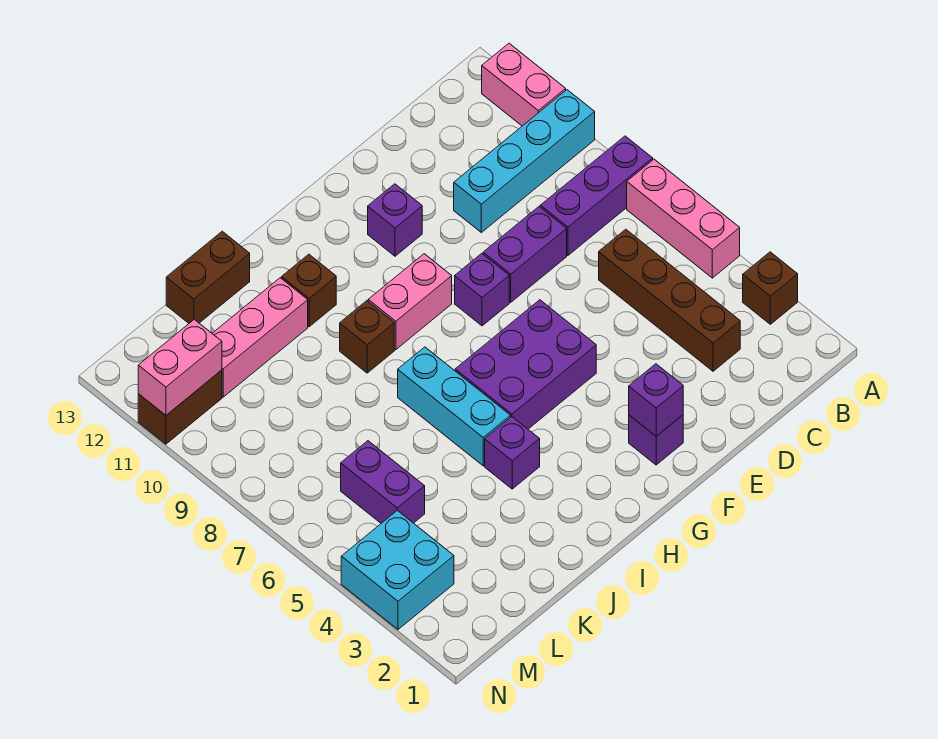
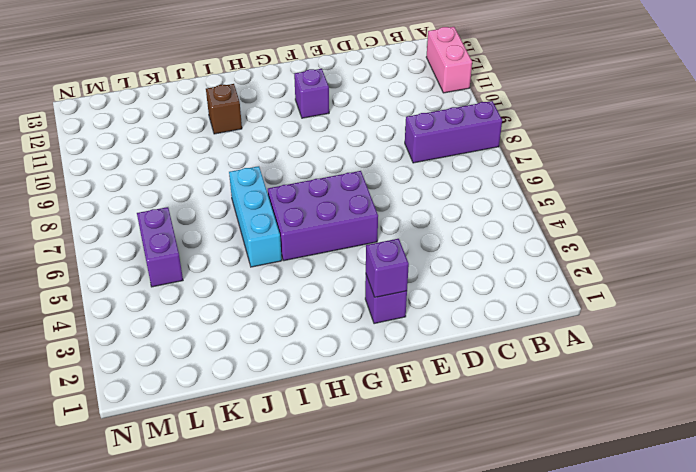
none -> brown brick A3 level 1
none -> pink brick A5:A7 level 1
none -> cyan brick A10:D10 level 1

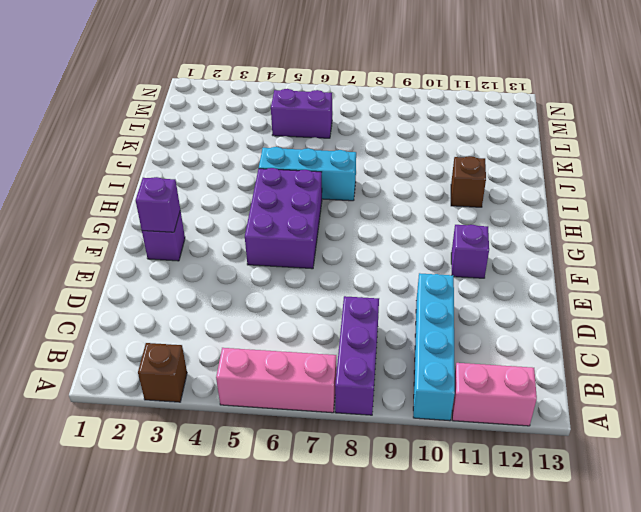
none -> brown brick C3:C6 level 1
none -> purple brick D8:E8 level 1
none -> purple brick F8 level 1

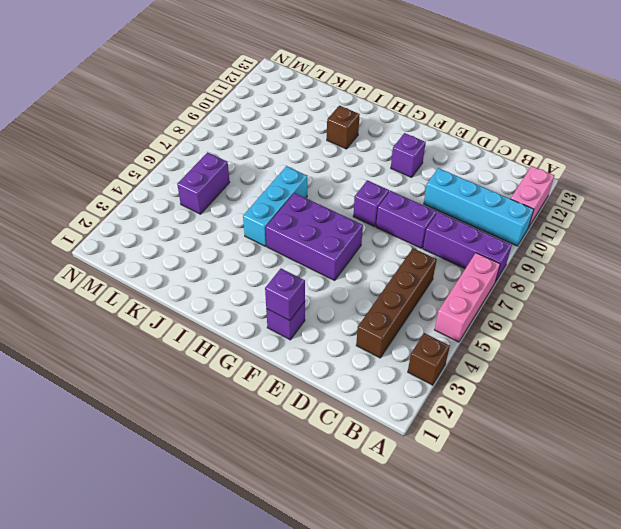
none -> pink brick G9:H9 level 1
none -> purple brick I4 level 1
none -> brown brick I9 level 1

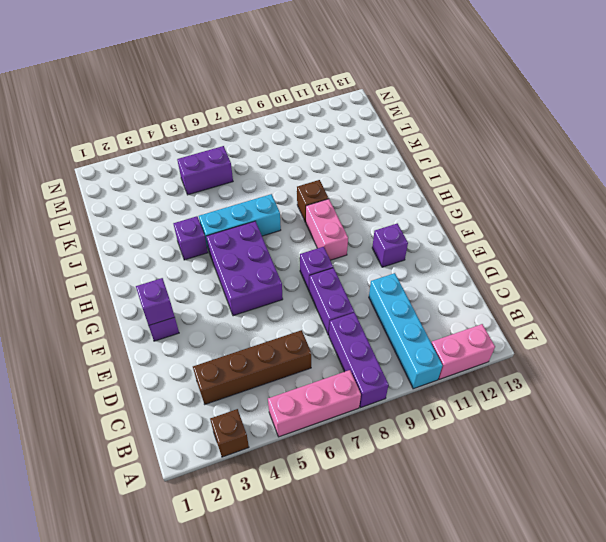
none -> brown brick I11 level 1
none -> pink brick J11:L11 level 1
none -> brown brick J13:K13 level 1

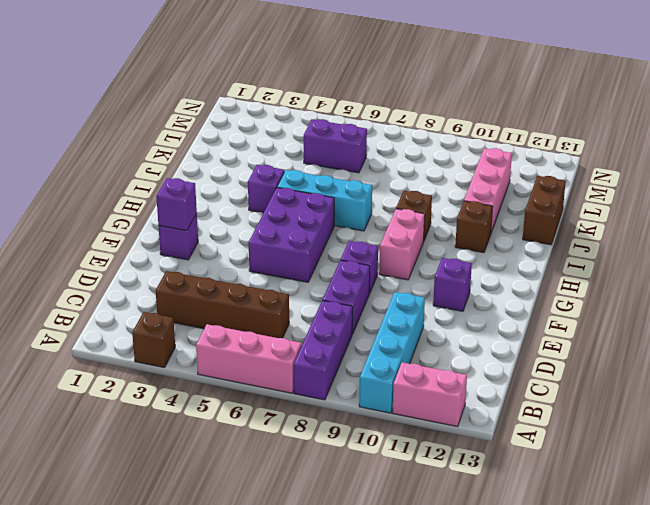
none -> cyan brick M3:N4 level 1
none -> brown brick M11:N11 level 1
none -> pink brick M11:N11 level 2

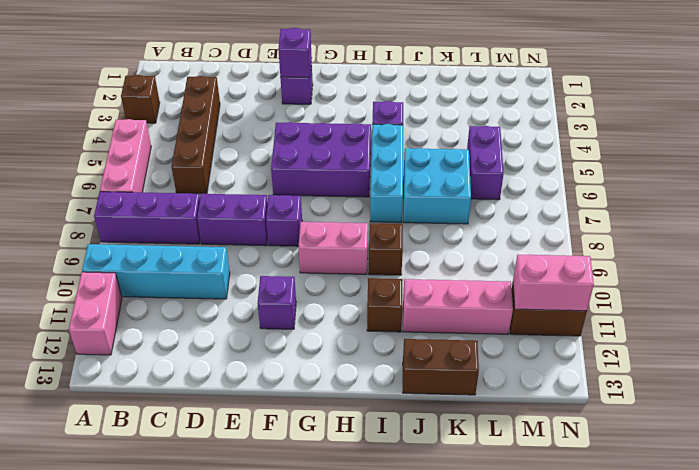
cyan brick J6:K7 level 1 -> cyan brick M3:N4 level 1

